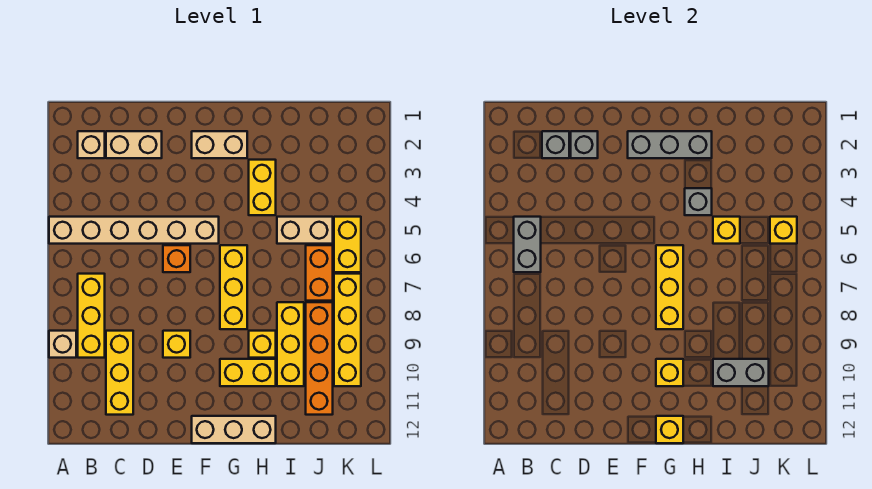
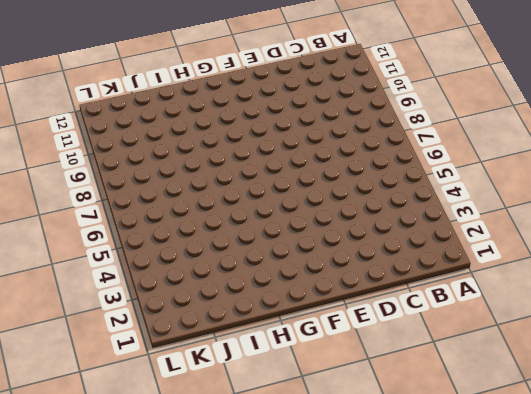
none -> tan brick A5:F5 level 1
none -> tan brick A9 level 1
none -> tan brick B2 level 1
none -> yellow brick B7:B9 level 1

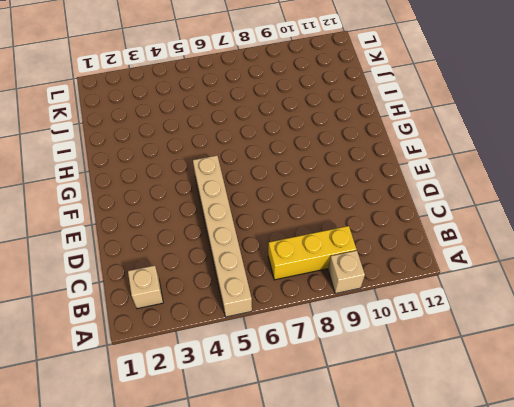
none -> tan brick C2:D2 level 1
none -> yellow brick C9:C11 level 1
none -> orange brick E6 level 1
none -> yellow brick E9 level 1

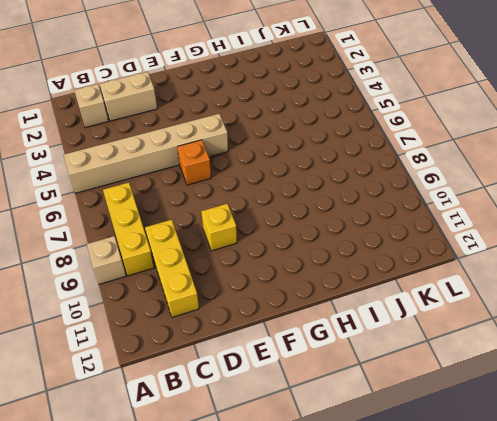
none -> tan brick F2:G2 level 1
none -> tan brick F12:H12 level 1
none -> yellow brick G6:G8 level 1
none -> yellow brick G10:H10 level 1

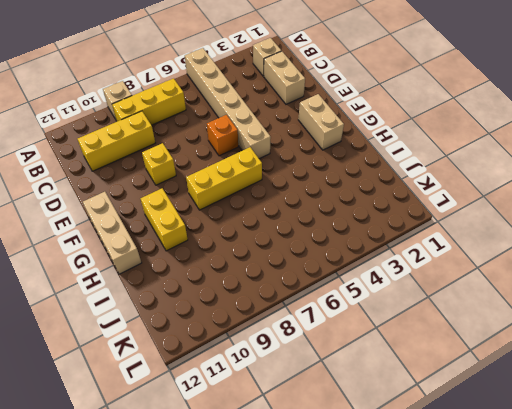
none -> yellow brick H3:H4 level 1
none -> yellow brick H9 level 1
none -> tan brick I5:J5 level 1
none -> yellow brick I8:I10 level 1

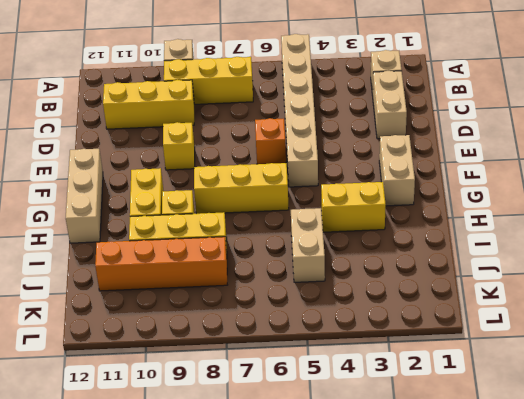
none -> orange brick J6:J7 level 1
none -> yellow brick K5:K6 level 1
none -> yellow brick K7:K10 level 1
none -> grey brick B5:B6 level 2

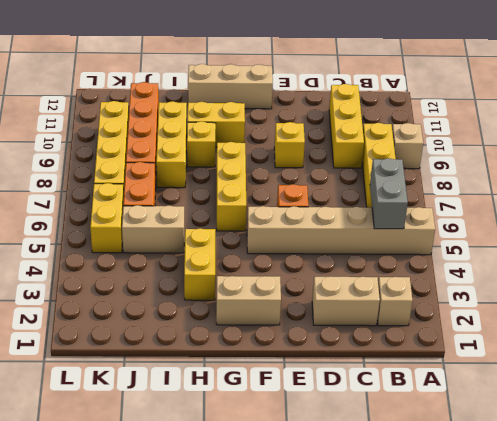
none -> grey brick C2 level 2
none -> grey brick D2 level 2
none -> grey brick F2:H2 level 2
none -> yellow brick G6:G8 level 2

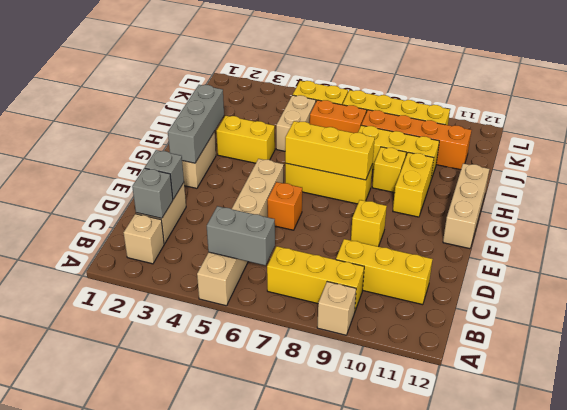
none -> yellow brick G10 level 2
none -> yellow brick G12 level 2
none -> grey brick H4 level 2
none -> yellow brick I5 level 2

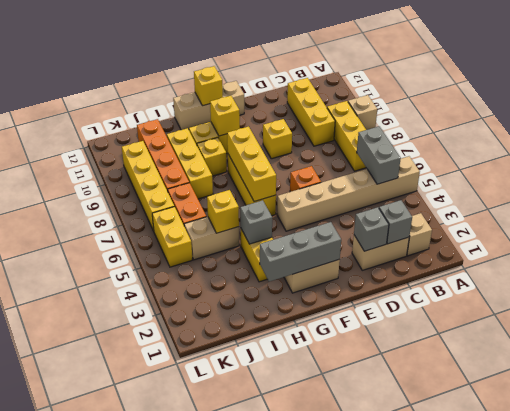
none -> grey brick I10:J10 level 2
none -> yellow brick K5 level 2

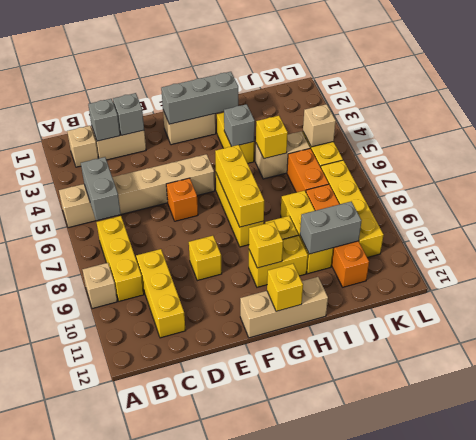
tan brick K5 level 2 -> yellow brick K5 level 2

